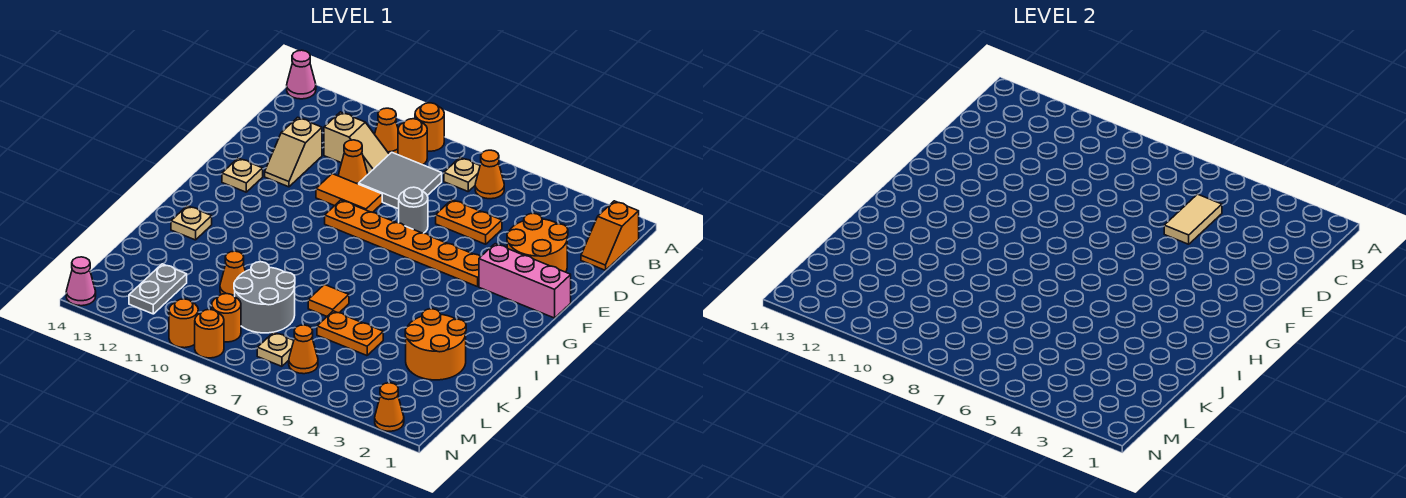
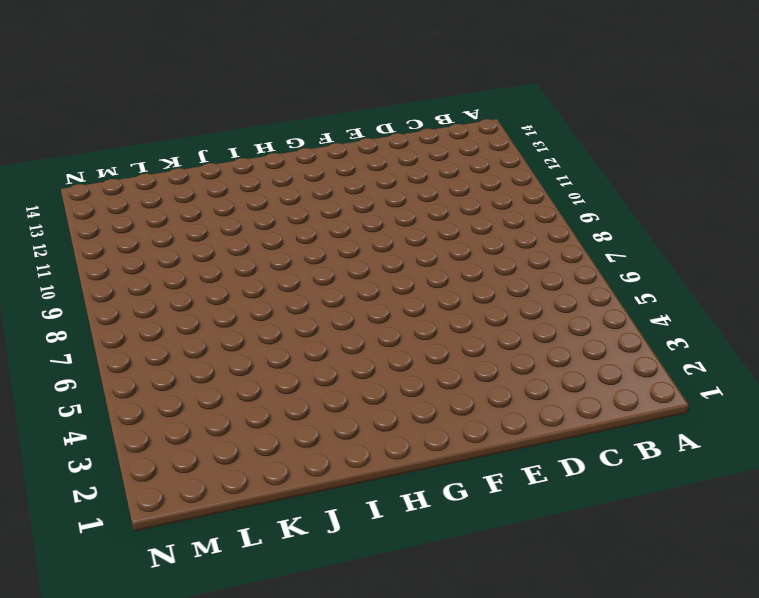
none -> orange round brick A9 level 1
none -> pink cone A14 level 1
none -> orange slope B1:C1 level 1 top B
none -> orange cone B6 level 1

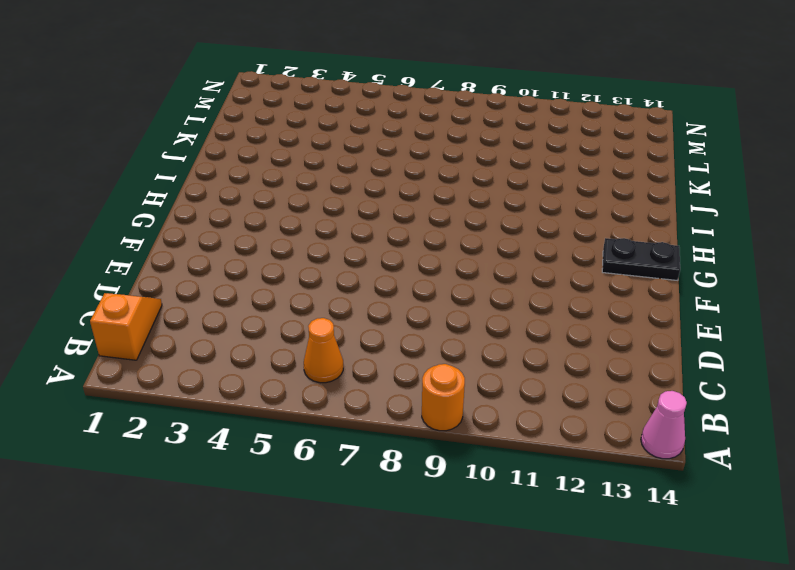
black plate G13:G14 level 1 -> none
none -> tan plate B7 level 1
none -> orange round brick B9 level 1
none -> orange cone B10 level 1
none -> grey tile C8:D9 level 1

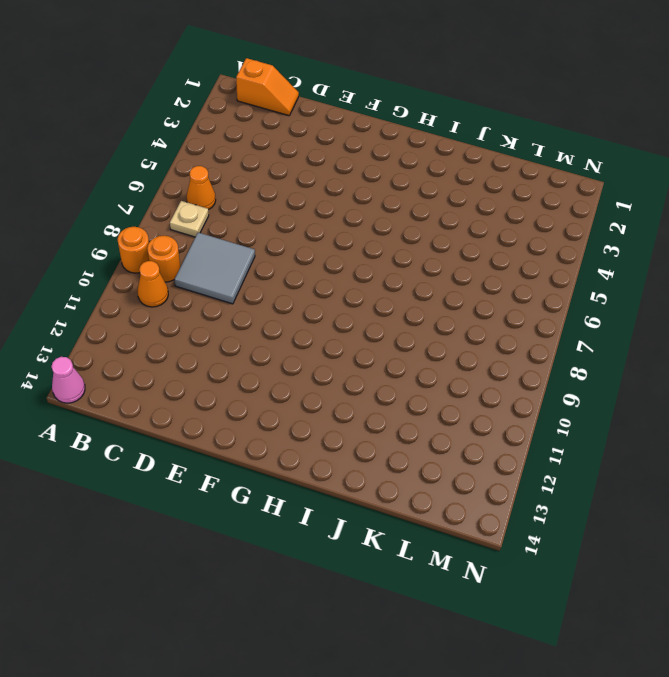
none -> tan slope C10:C11 level 1 top 11
none -> orange round brick D2:E3 level 1
none -> orange plate D5:D6 level 1
none -> orange cone D10 level 1

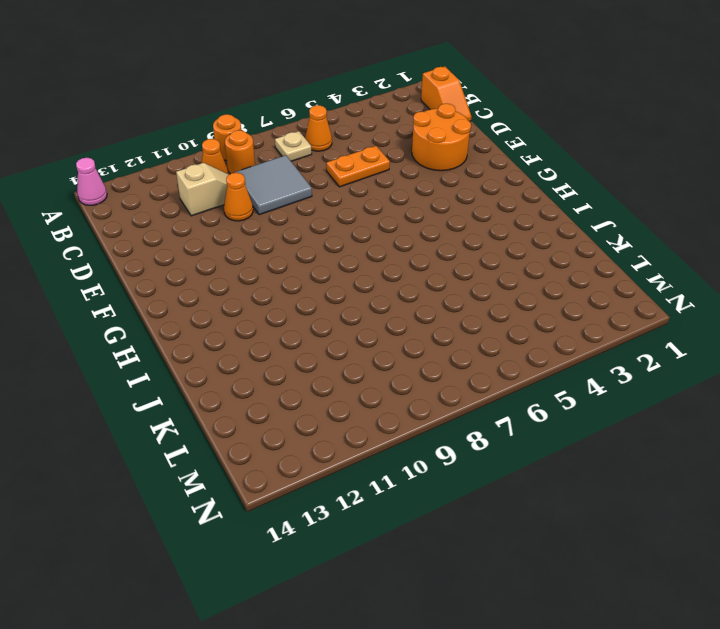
none -> tan slope D12:E12 level 1 top D
none -> grey round brick E7 level 1
none -> orange tile E9:E10 level 1
none -> pink brick F1:F3 level 1

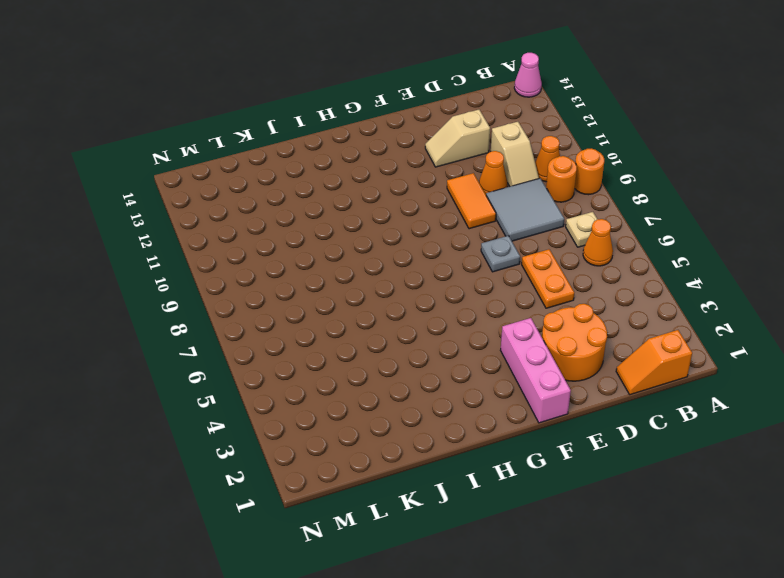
grey plate E7 level 1 -> grey round brick E7 level 1
none -> orange plate F4:F9 level 1
none -> tan plate F13 level 1
none -> tan plate I13 level 1
none -> orange round brick J2:K3 level 1

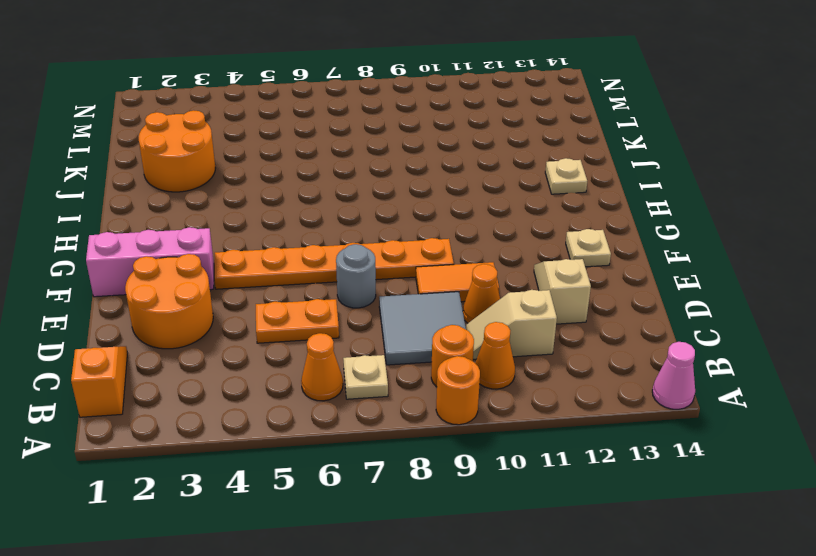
none -> orange tile J7 level 1
none -> orange plate K5:K6 level 1
none -> grey round brick K8:L9 level 1
none -> orange cone K10 level 1

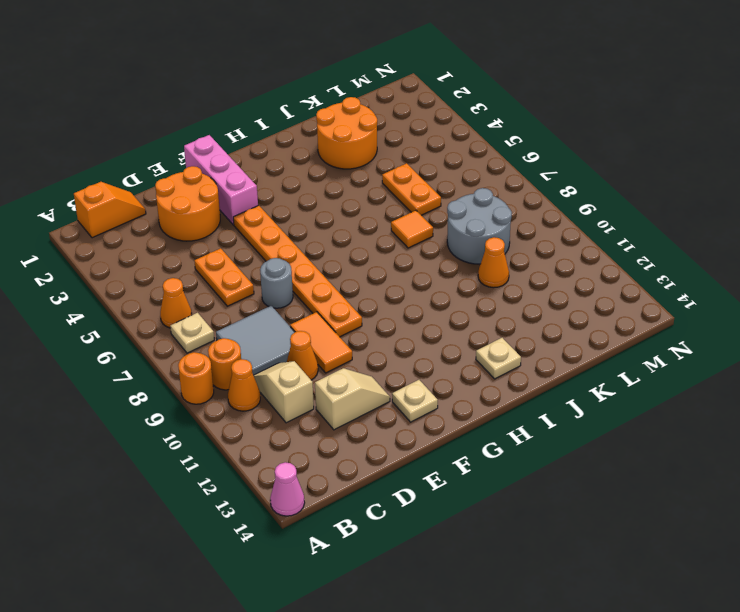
none -> grey plate L12:M12 level 1
none -> orange cone M6 level 1
none -> tan plate M7 level 1
none -> orange round brick M9 level 1

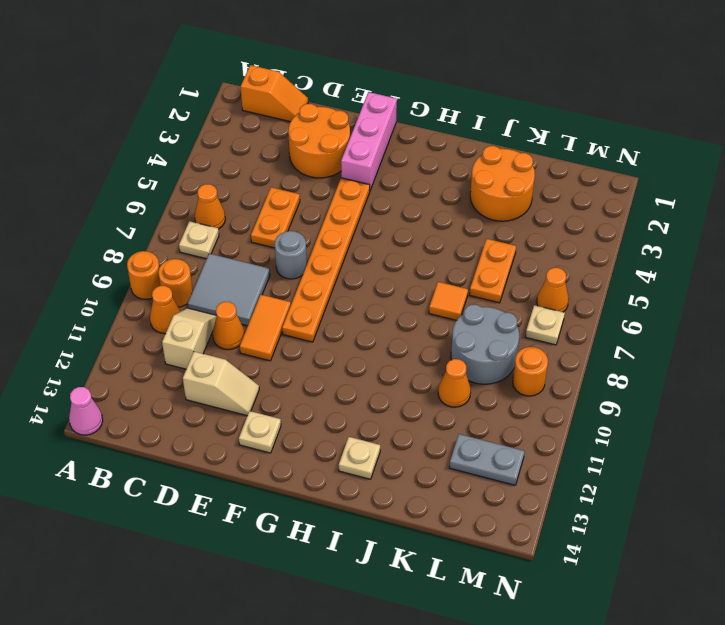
none -> orange cone N2 level 1
none -> orange round brick N9 level 1
none -> orange round brick N10 level 1
none -> pink cone N14 level 1

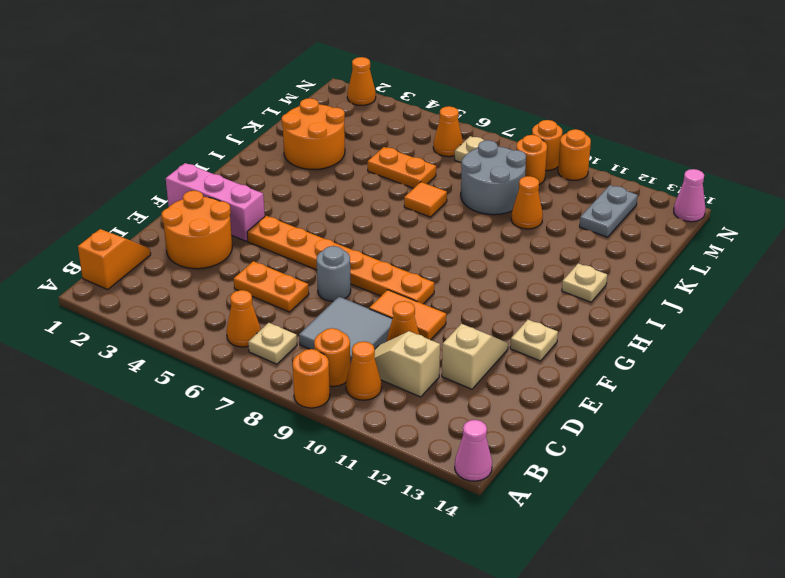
none -> tan tile C5:D5 level 2

